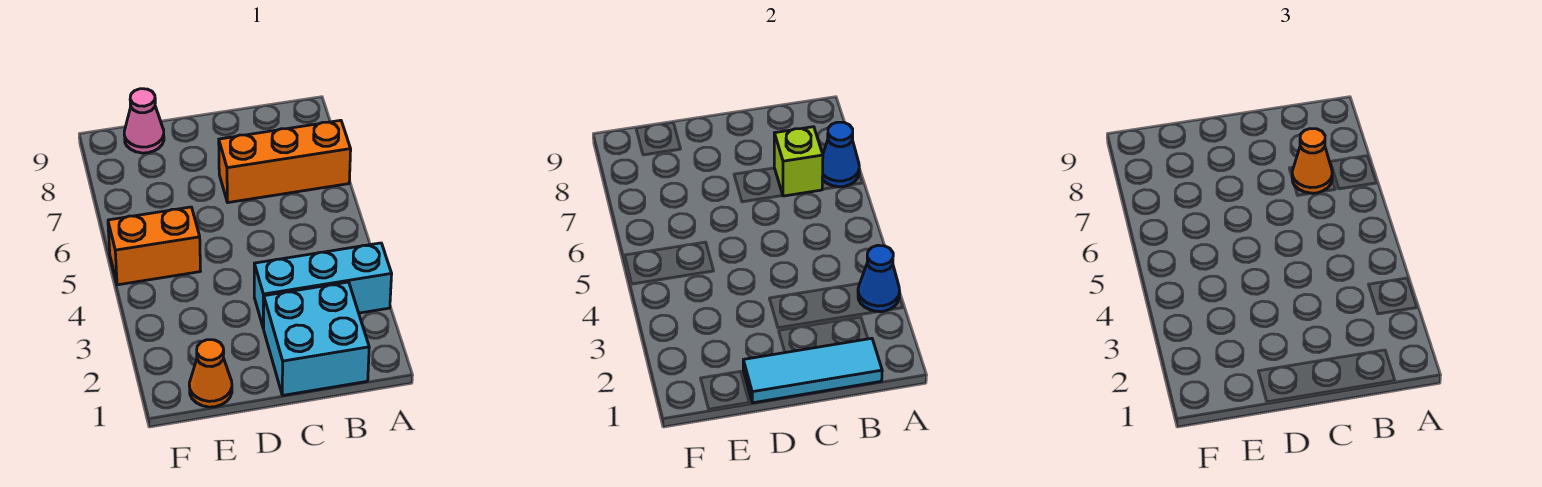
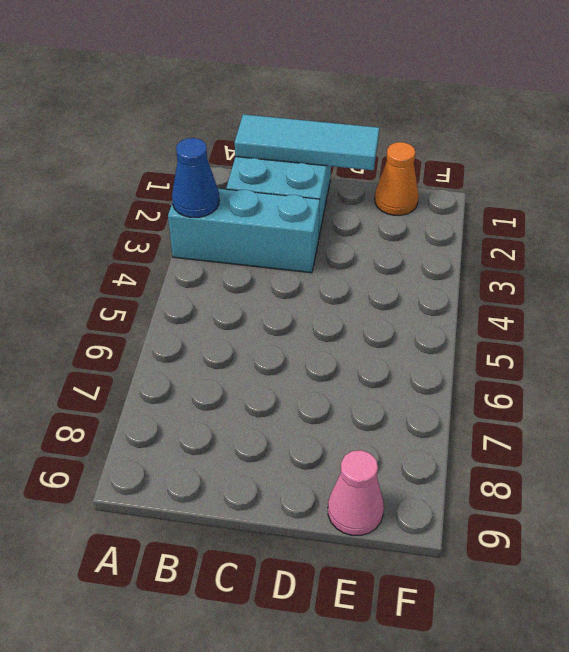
none -> orange brick A7:C7 level 1
none -> orange brick E5:F5 level 1

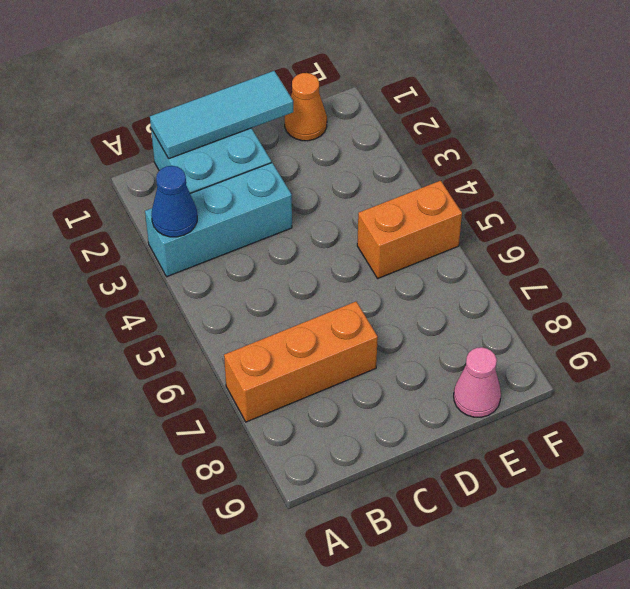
none -> blue cone A7 level 2
none -> lime brick B7 level 2

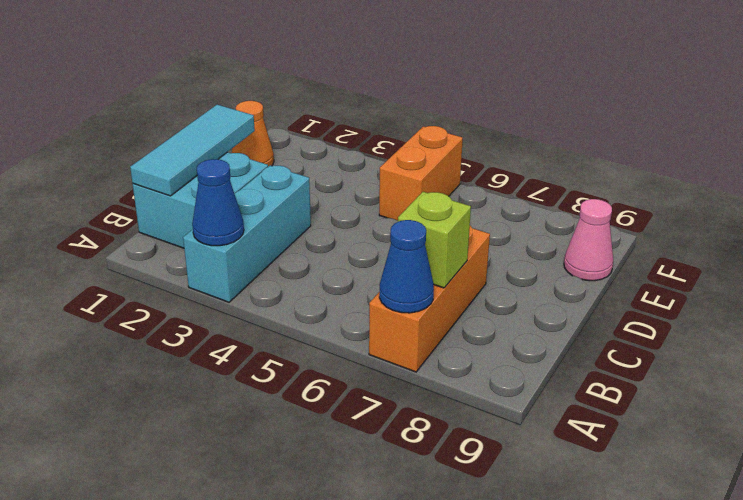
none -> orange cone B7 level 3

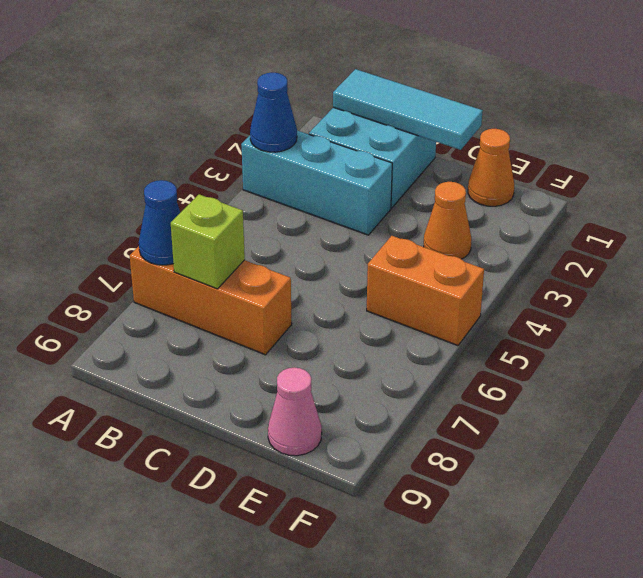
orange cone E3 level 1 -> orange cone B7 level 3

